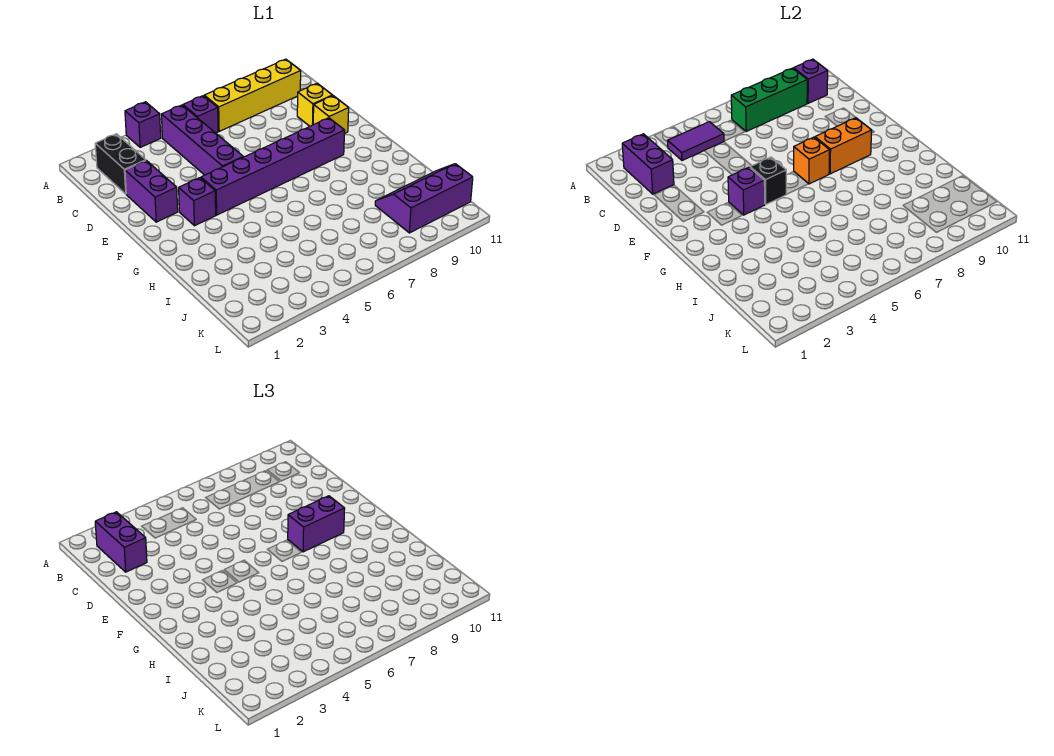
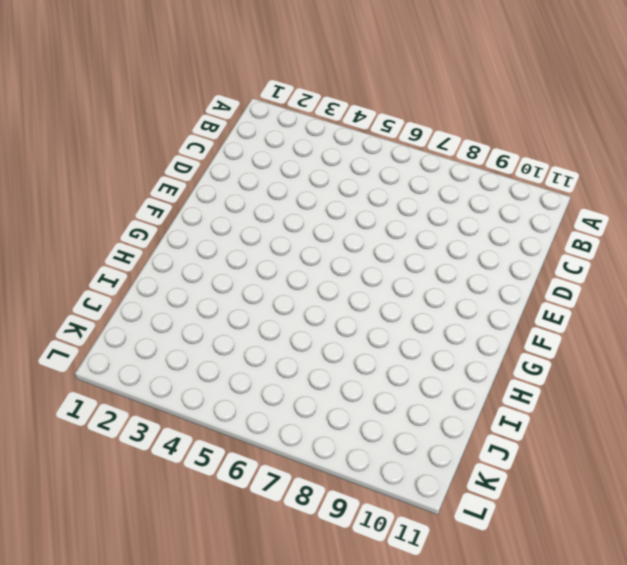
none -> purple brick A4 level 1
none -> black brick B2:C2 level 1
none -> purple brick B5:E5 level 1

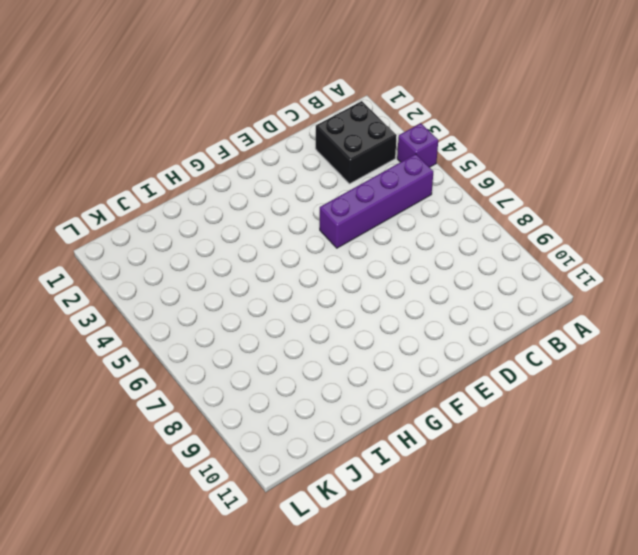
black brick B2:C3 level 1 -> black brick B2:C2 level 1
none -> purple brick B6 level 1
none -> yellow brick B7:B10 level 1
none -> purple brick D2:E2 level 1

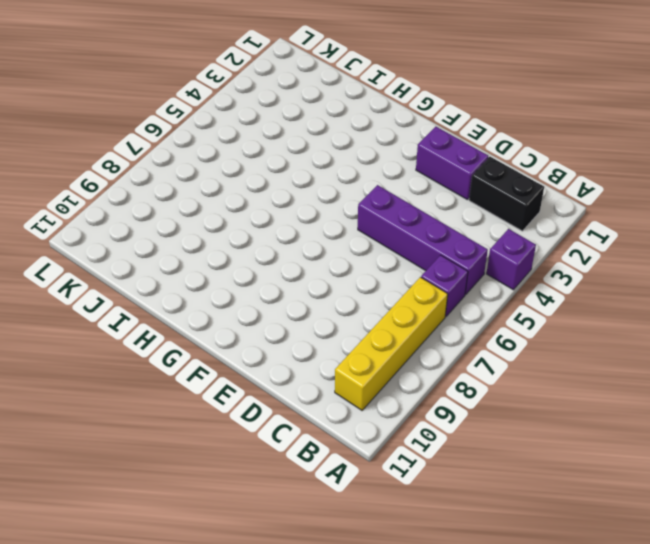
none -> yellow brick D10 level 1
none -> yellow brick E10 level 1
none -> purple brick F3 level 1

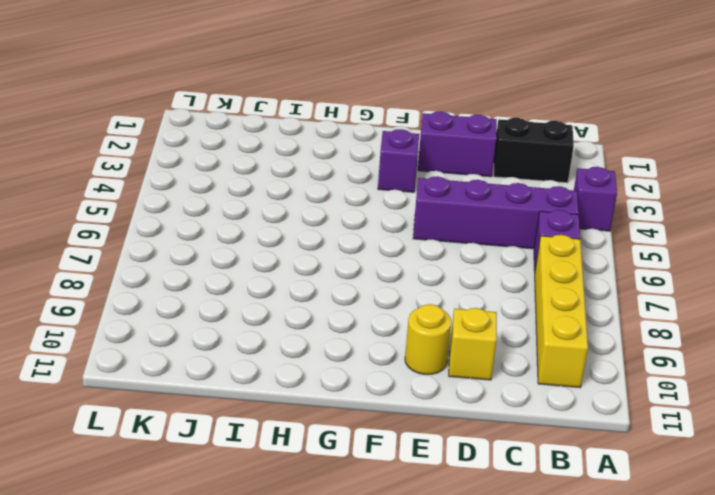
yellow round brick E10 level 1 -> yellow brick E10 level 1
none -> purple brick F4:F9 level 1
none -> purple slope J9:K11 level 1 top K
none -> purple brick B2:C2 level 2

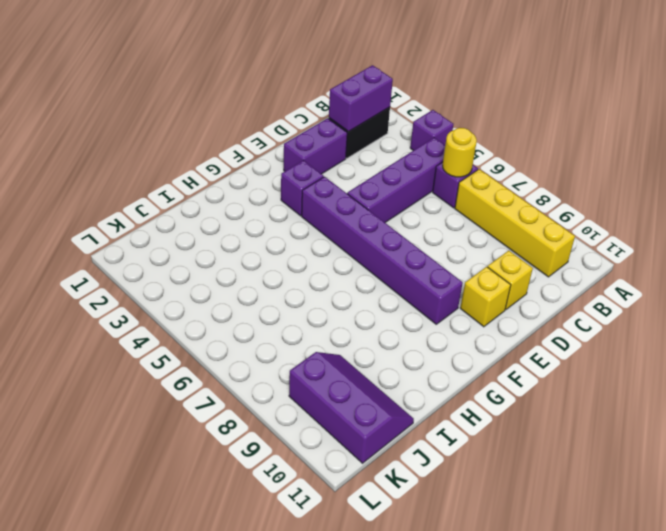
yellow round brick B6 level 2 -> none
none -> purple tile B4:B5 level 2
none -> green brick B7:B9 level 2
none -> purple brick B10 level 2

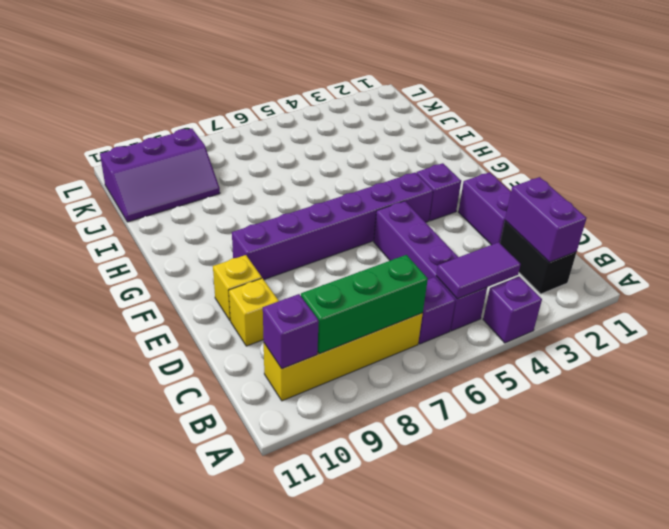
none -> purple brick F4 level 2
none -> black brick F5 level 2
none -> orange brick F7 level 2

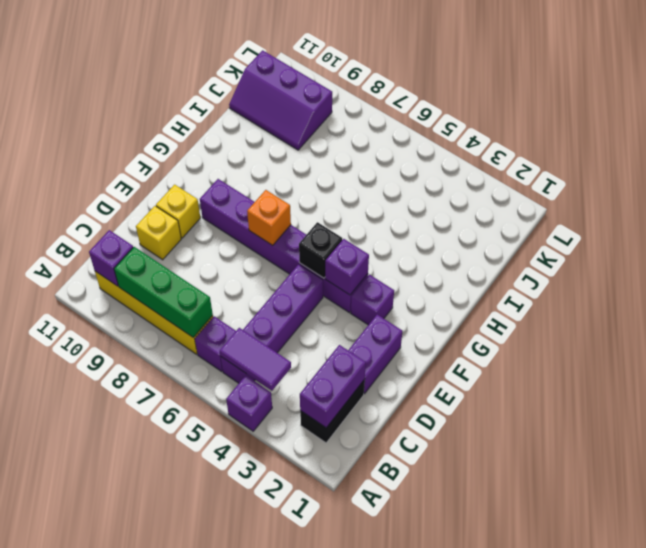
none -> orange brick F8:F9 level 2
none -> purple brick B2:C2 level 3
none -> purple brick F8:F9 level 3

